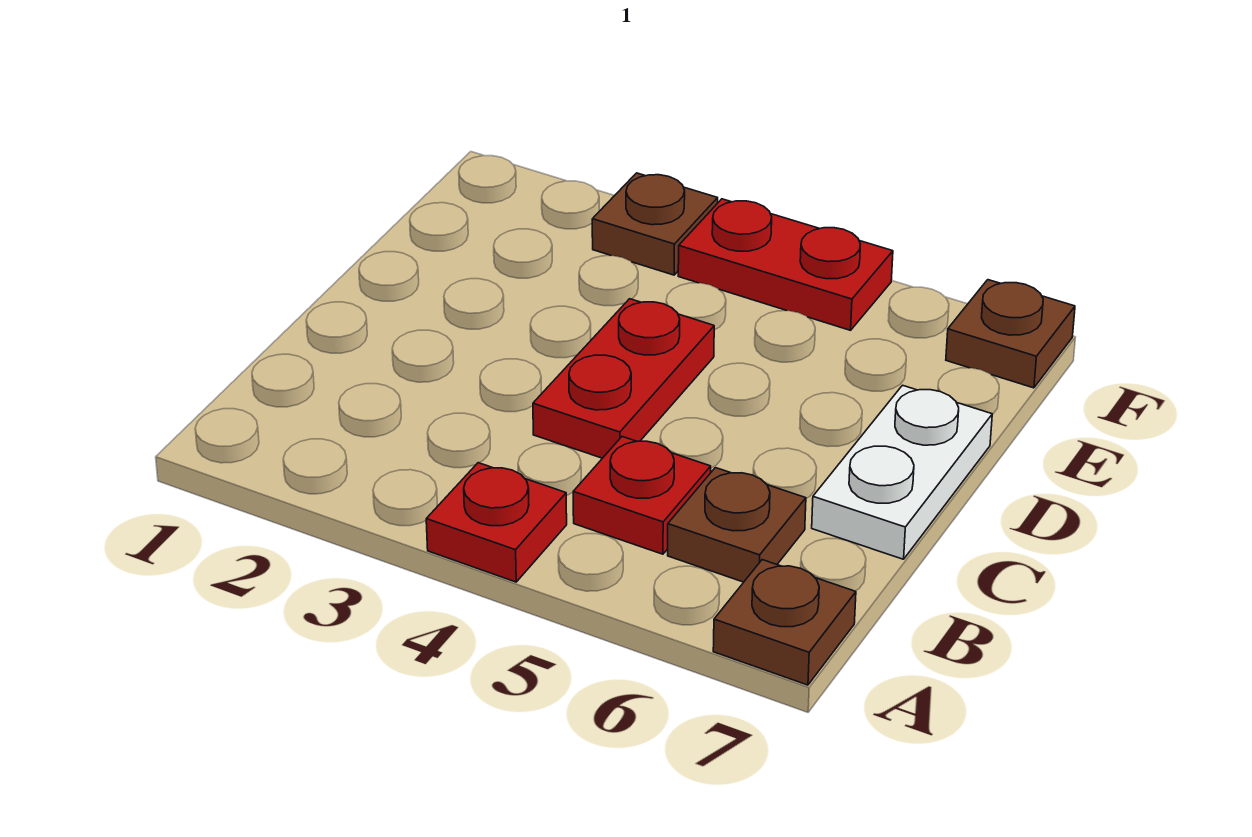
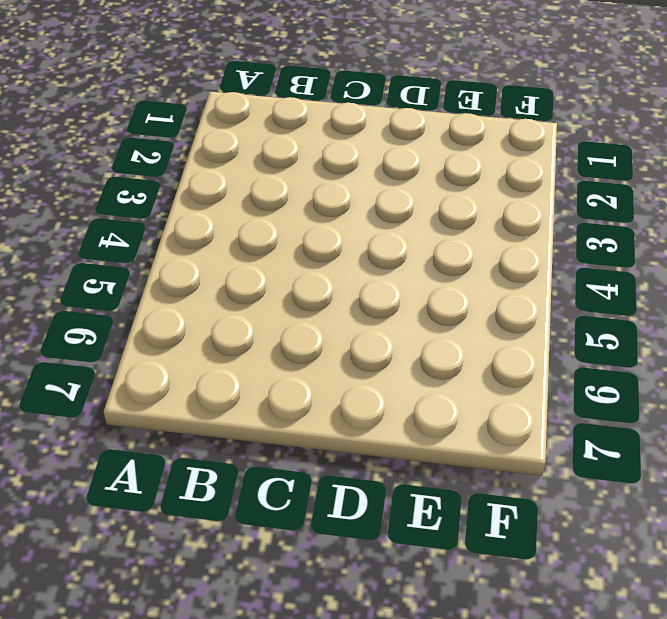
none -> red plate A4 level 1
none -> brown plate A7 level 1

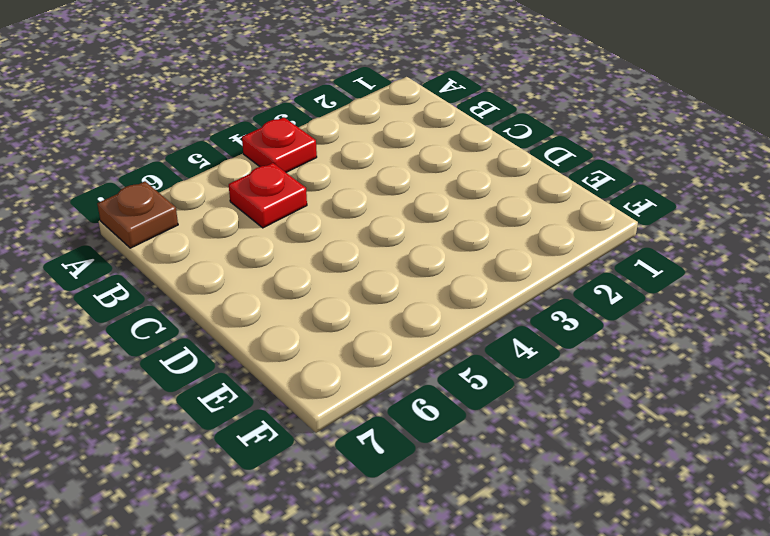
none -> brown plate B6 level 1
none -> red plate C4:D4 level 1

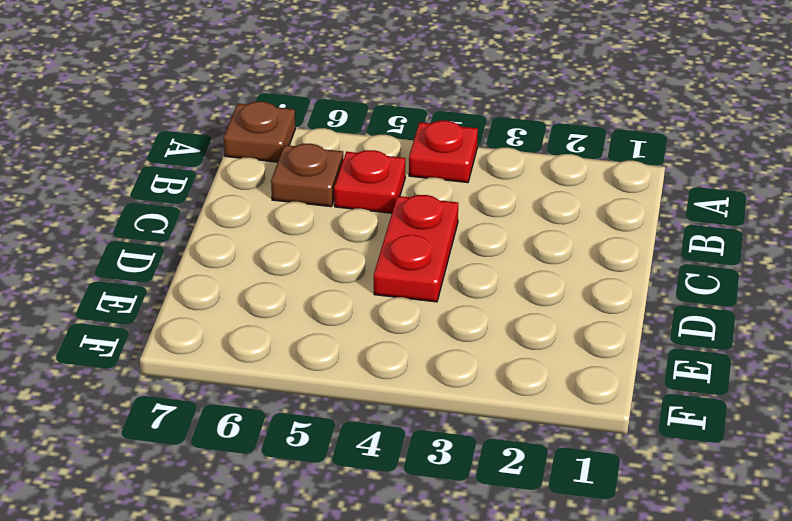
none -> white plate C7:D7 level 1
none -> brown plate F3 level 1

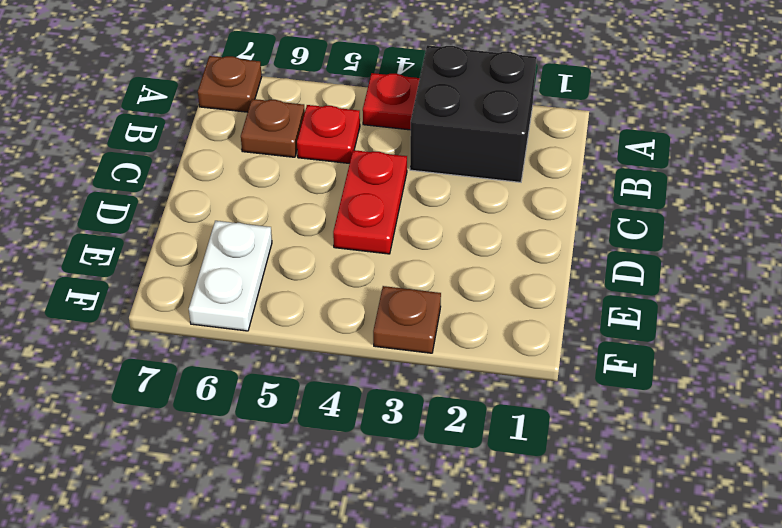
black brick A2:B3 level 1 -> none
white plate E6:F6 level 1 -> white plate C7:D7 level 1
none -> red plate F4:F5 level 1
none -> brown plate F7 level 1

